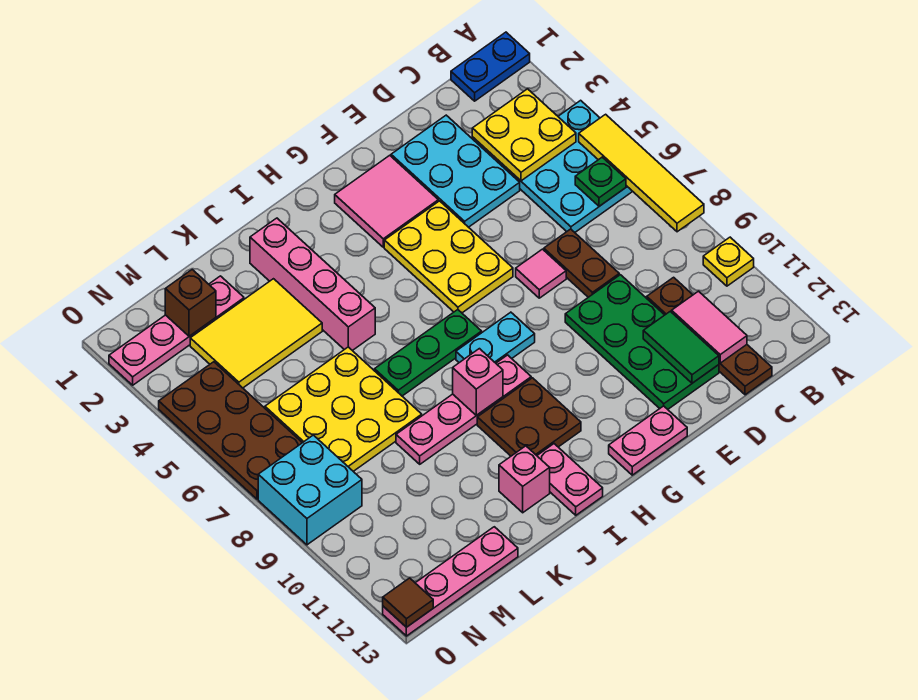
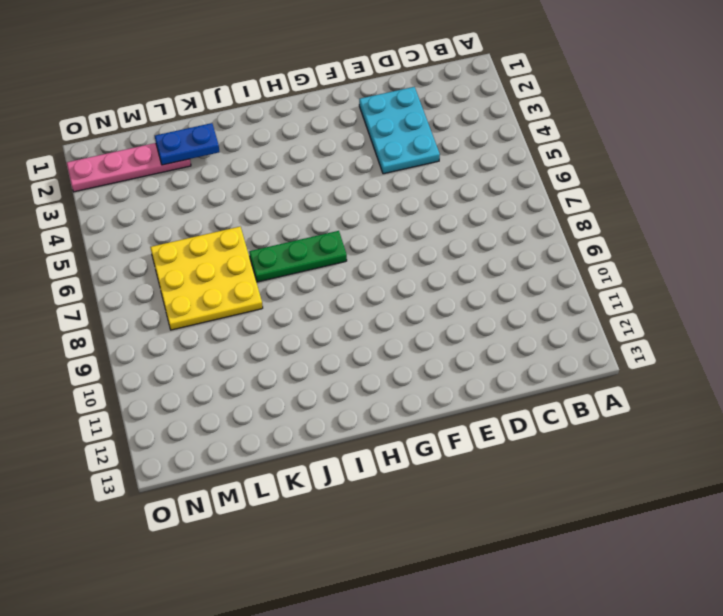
blue plate K2:L2 level 2 -> blue plate A1:B1 level 1
none -> cyan plate A4:C6 level 1
none -> yellow plate A10 level 1
none -> brown plate C10:C13 level 1
none -> brown plate D7:D8 level 1

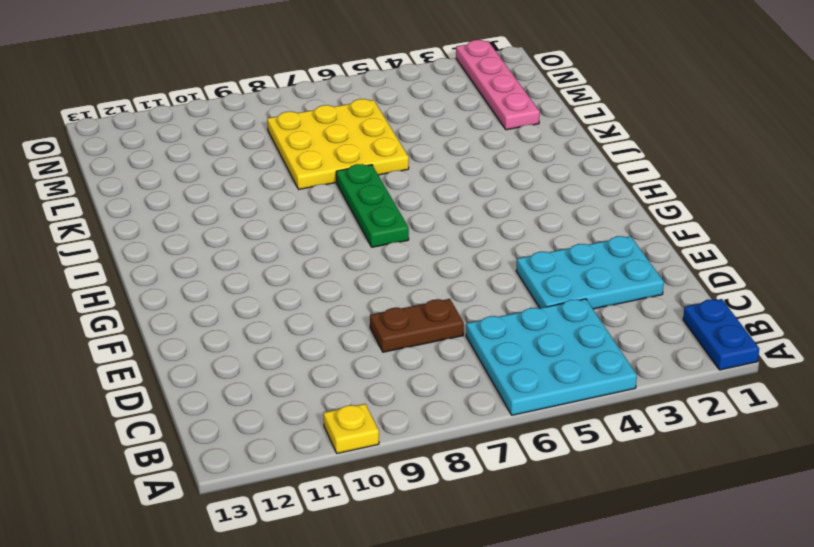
none -> brown plate C10:C13 level 1
none -> green plate D9:E12 level 1
none -> pink tile E7 level 1
none -> pink tile F2:G3 level 1

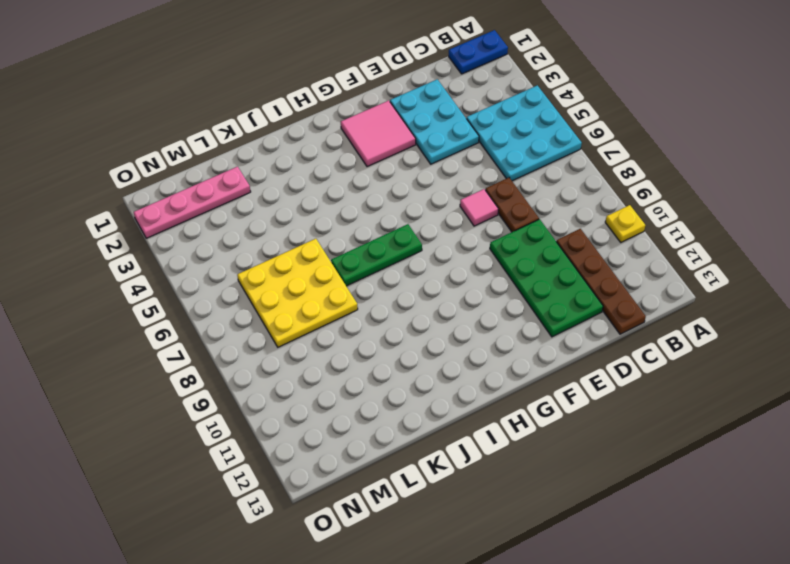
none -> yellow plate F4:G6 level 1
none -> pink plate F13:G13 level 1
none -> cyan plate G8:H8 level 1
none -> pink plate H9:K9 level 1

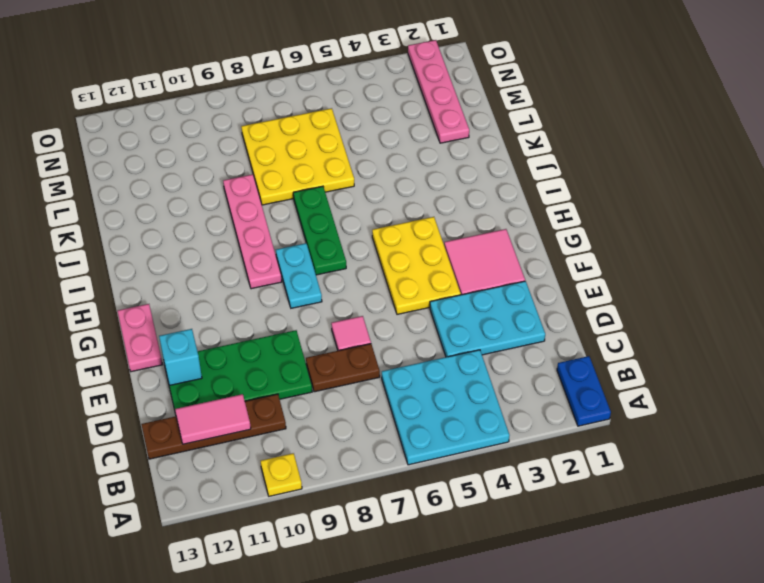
cyan brick E12 level 2 -> none
yellow plate F4:H5 level 1 -> yellow plate F4:G6 level 1
none -> brown plate H10:I11 level 1
none -> pink plate I12:I13 level 1
none -> pink brick J2:J5 level 1
none -> pink brick J12 level 1

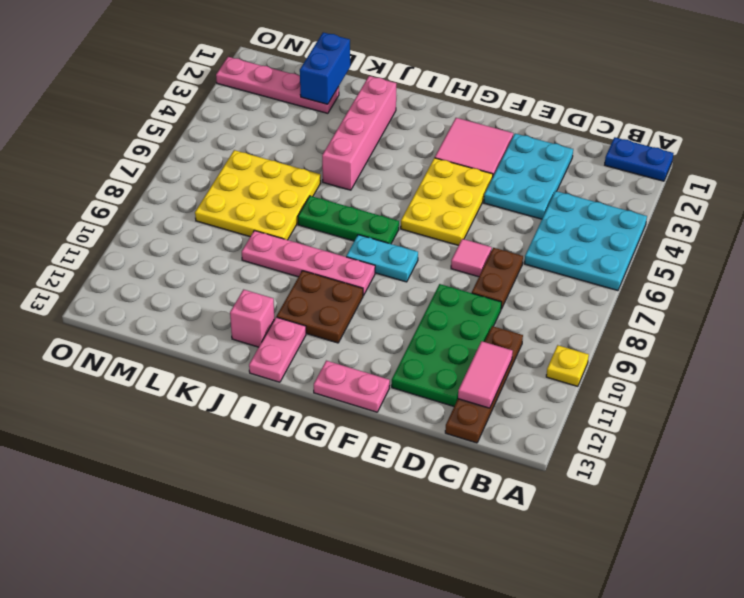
blue brick L1:L2 level 2 -> none
none -> yellow tile K3:M4 level 1
none -> pink plate L13:O13 level 1
none -> brown plate N4:O7 level 1
none -> cyan brick N8:O9 level 1

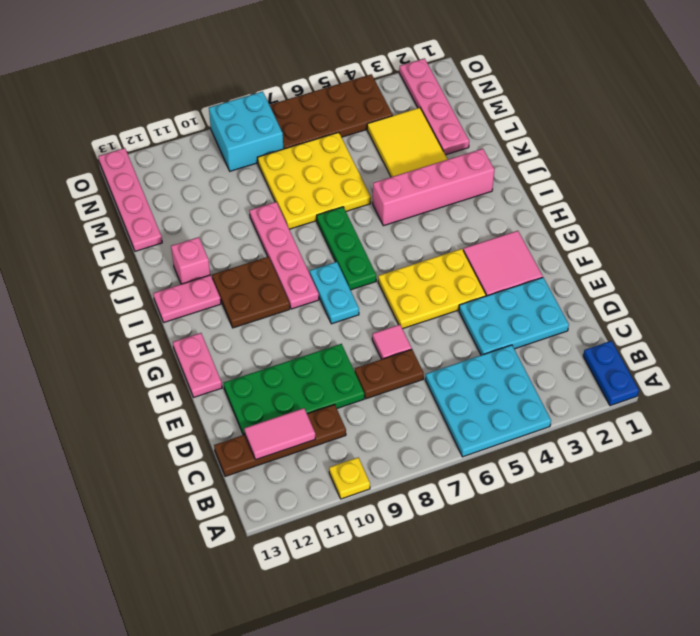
none -> yellow tile A5:A8 level 2
none -> yellow plate B3:C4 level 2
none -> green plate B6 level 2
none -> green tile D11:D12 level 2

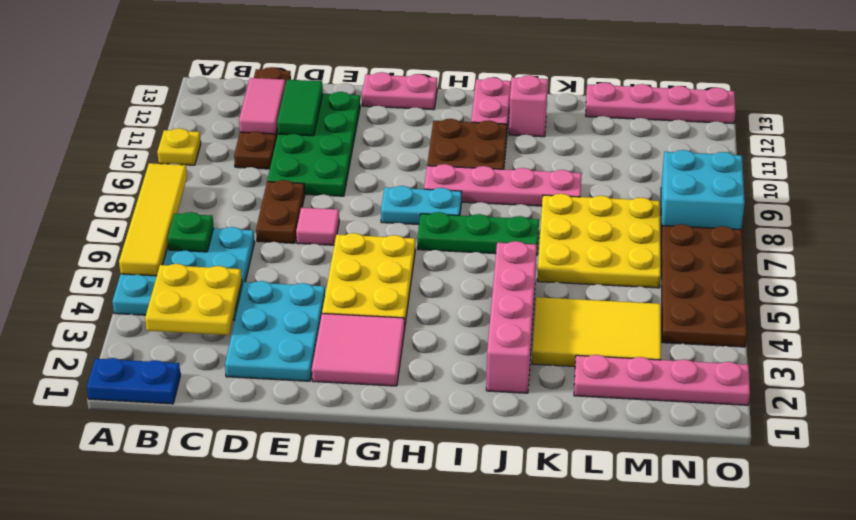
none -> pink brick I9 level 2
none -> brown brick M2 level 2
none -> brown tile O13 level 2

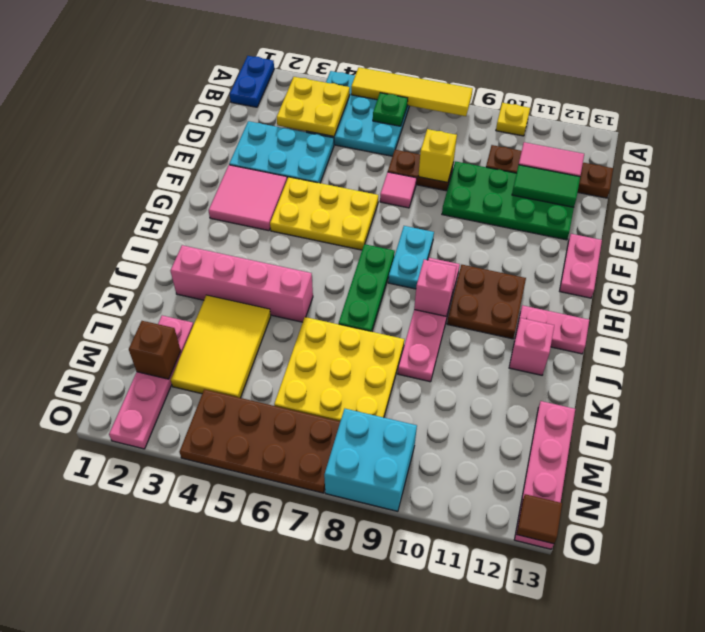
yellow brick D8 level 2 -> none

